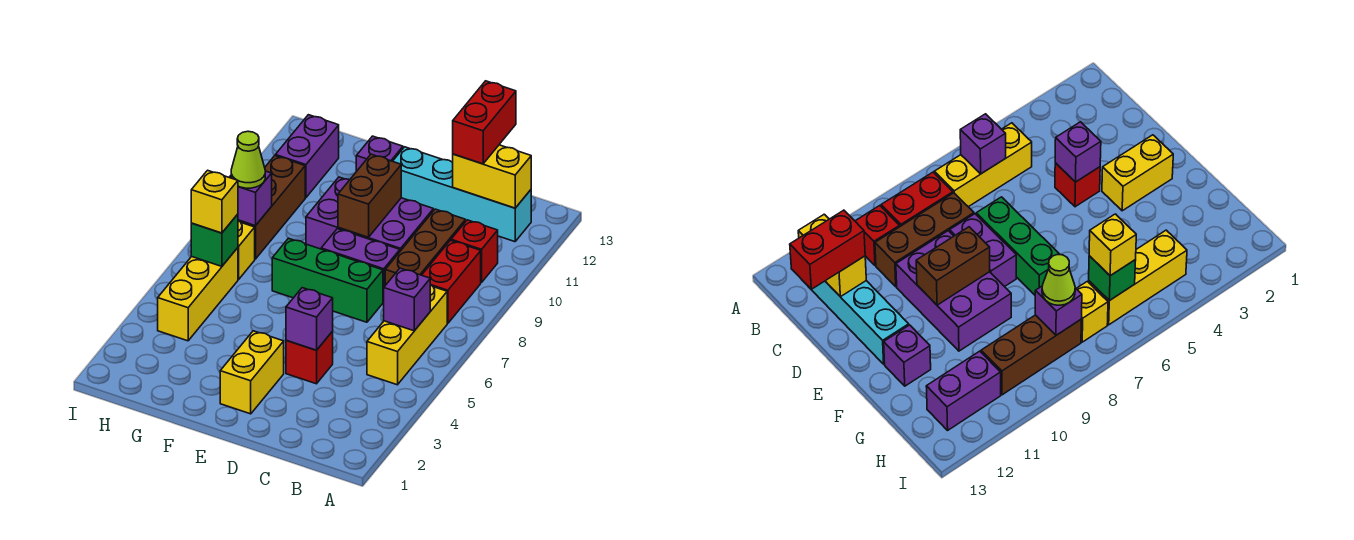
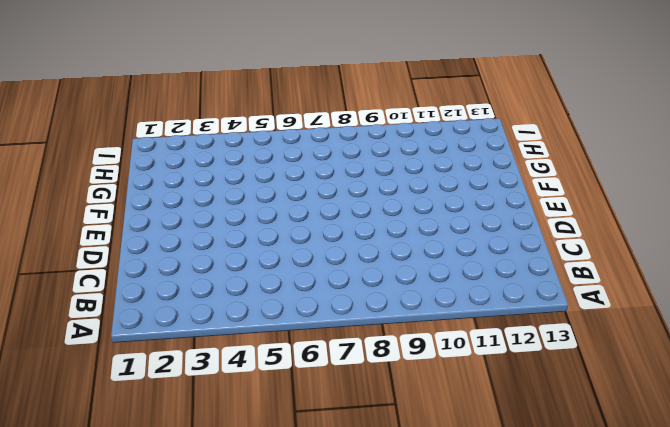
none -> yellow brick B5:B7 level 1
none -> red brick B8:B9 level 1
none -> red brick B10 level 1

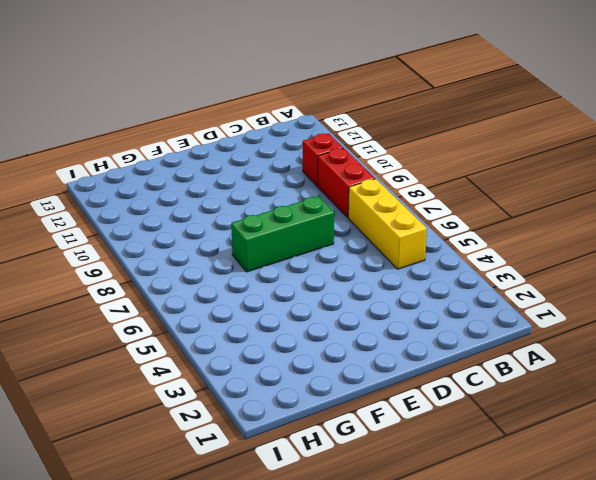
none -> cyan brick B12:E12 level 1
none -> brown brick C8:C10 level 1
none -> red brick D4 level 1

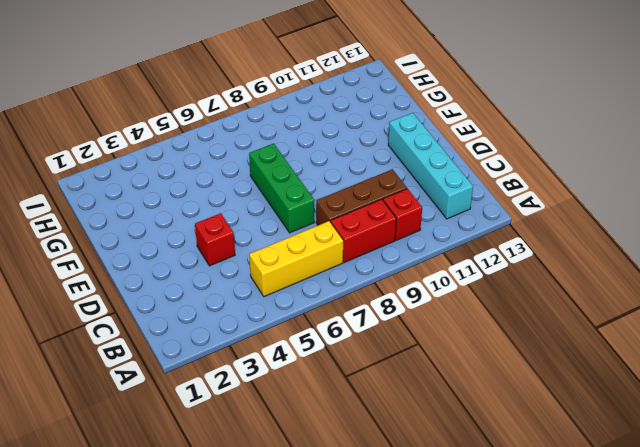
none -> purple brick D8:E8 level 1
none -> purple brick D9:F10 level 1
none -> yellow brick E2:E3 level 1

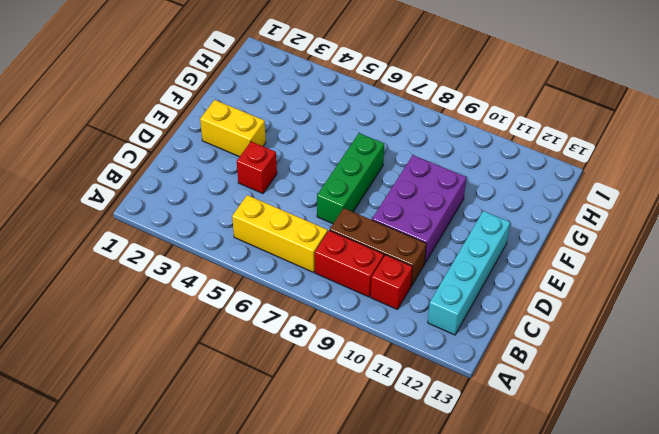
none -> purple brick D8:E8 level 1
none -> purple brick F12 level 1
none -> yellow brick H4:H6 level 1

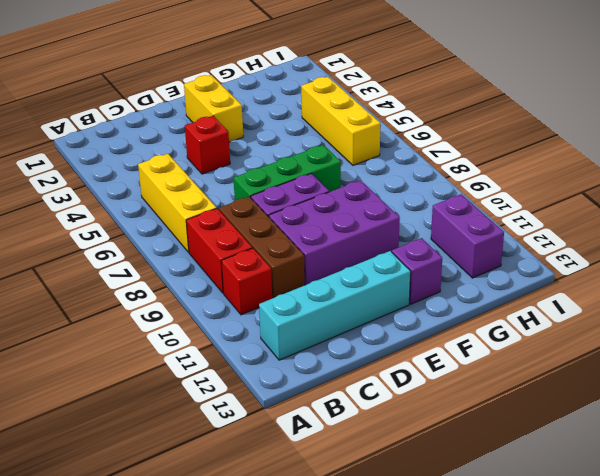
none -> yellow brick H7 level 1
none -> brown brick H8:H10 level 1
none -> purple brick B6 level 2

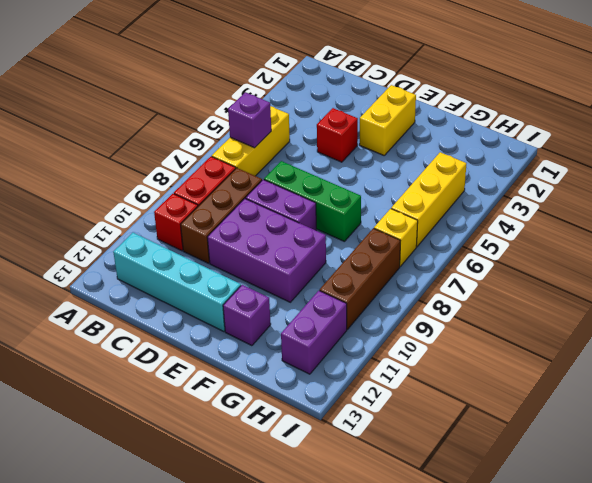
none -> yellow brick B12:C12 level 2
none -> purple brick D4 level 2
none -> brown brick E9:E10 level 2

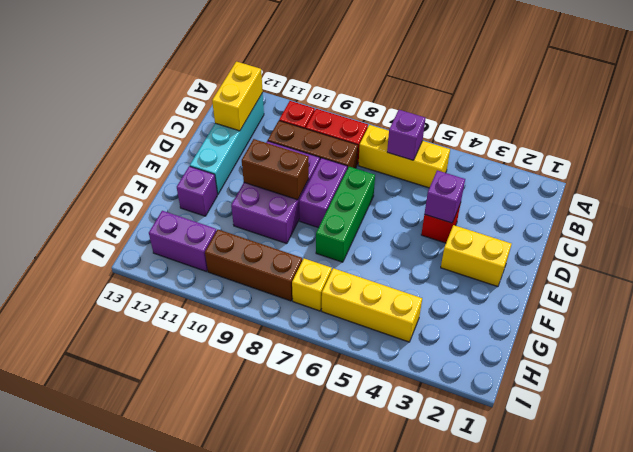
none -> green brick H6 level 2
none -> purple brick H8 level 2
none -> red brick C12:C13 level 3

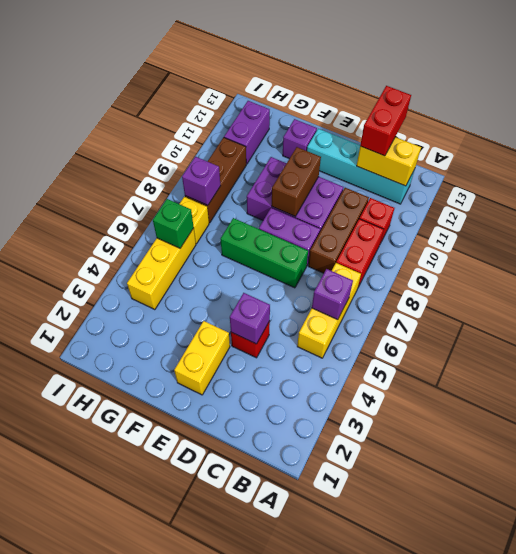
none -> yellow brick H6 level 3
none -> lime cone H8 level 3

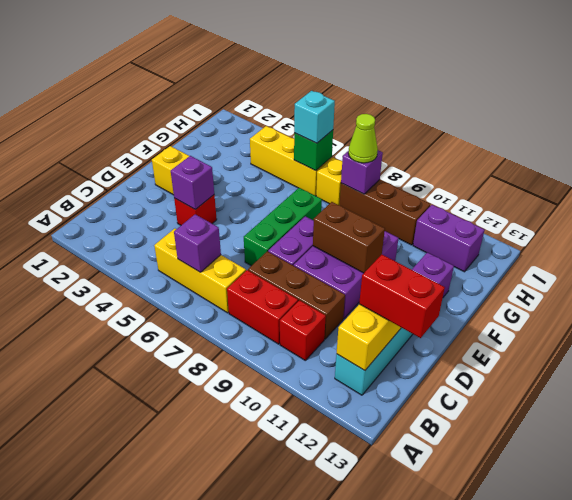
cyan brick H6 level 3 -> yellow brick H6 level 3

